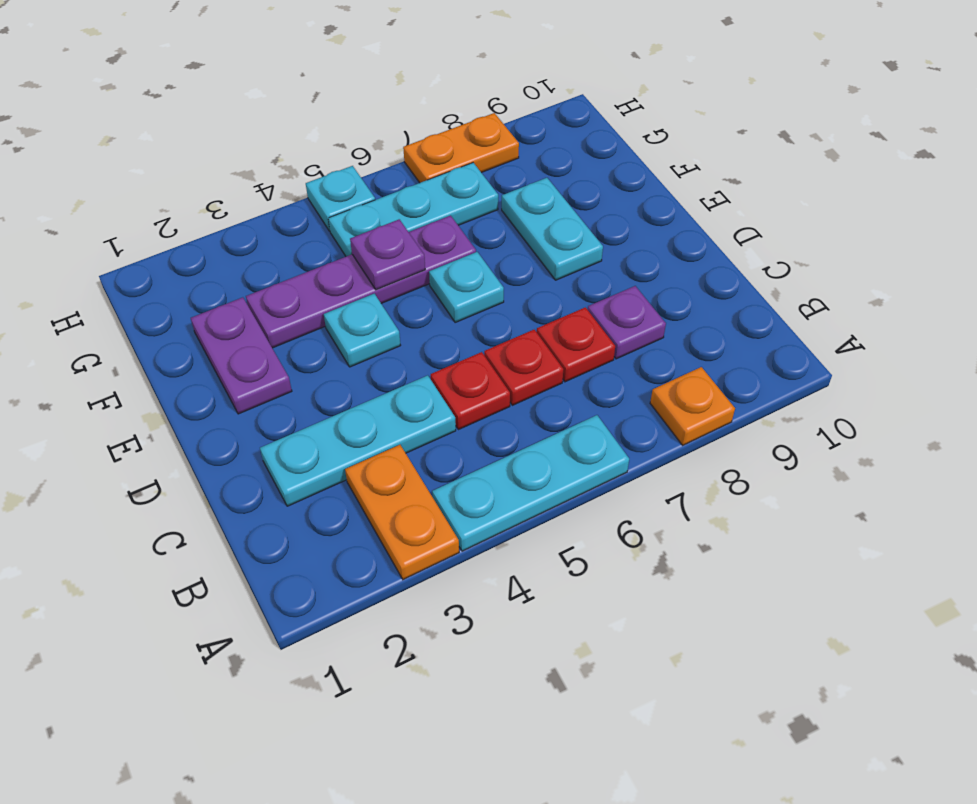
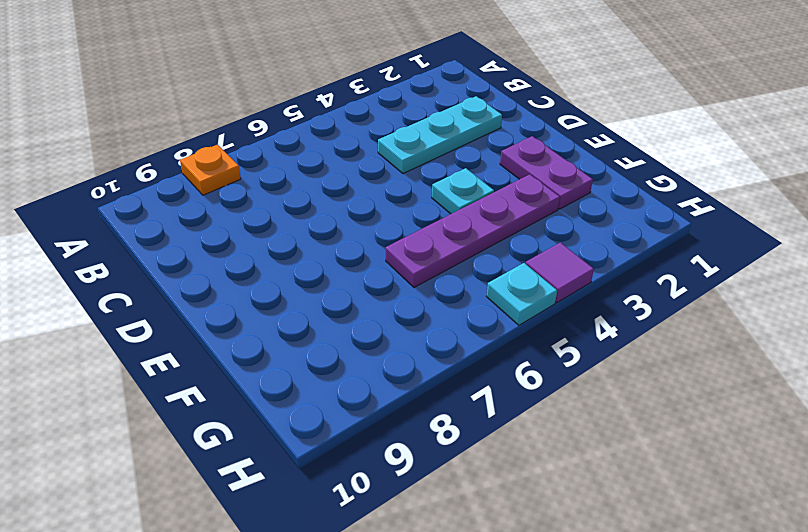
purple tile H4 level 1 -> none
none -> orange plate A3:B3 level 1
none -> cyan plate A4:A6 level 1
none -> red plate C5 level 1

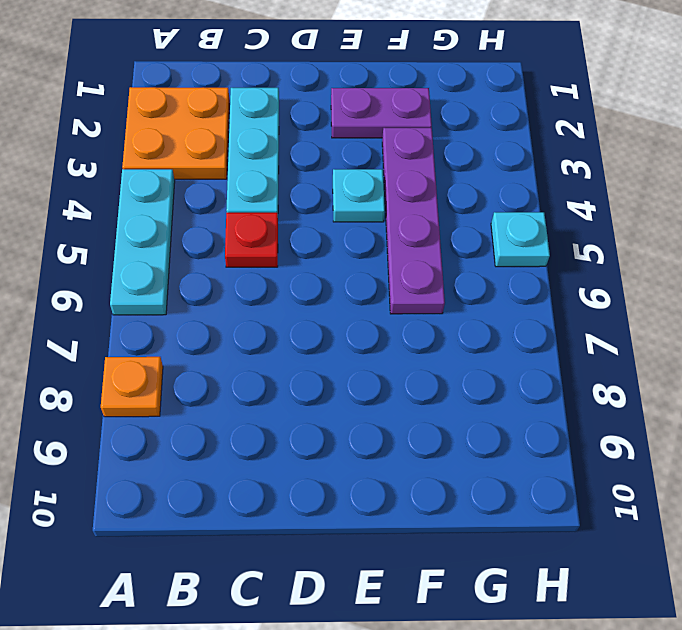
orange plate A2:B3 level 1 -> orange plate A3:B3 level 1
none -> red plate C6 level 1
none -> red plate C7 level 1
none -> purple plate C8 level 1

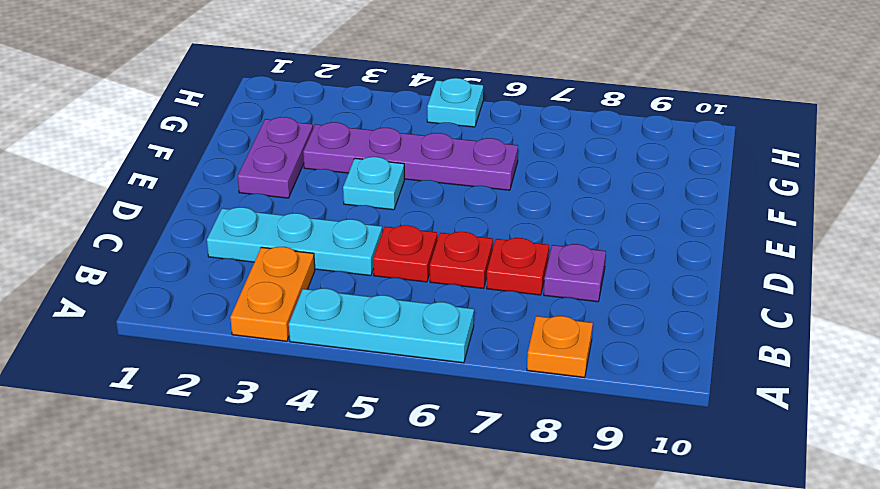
none -> cyan plate E6 level 1
none -> cyan plate E8:F8 level 1
none -> cyan plate G5:G7 level 1

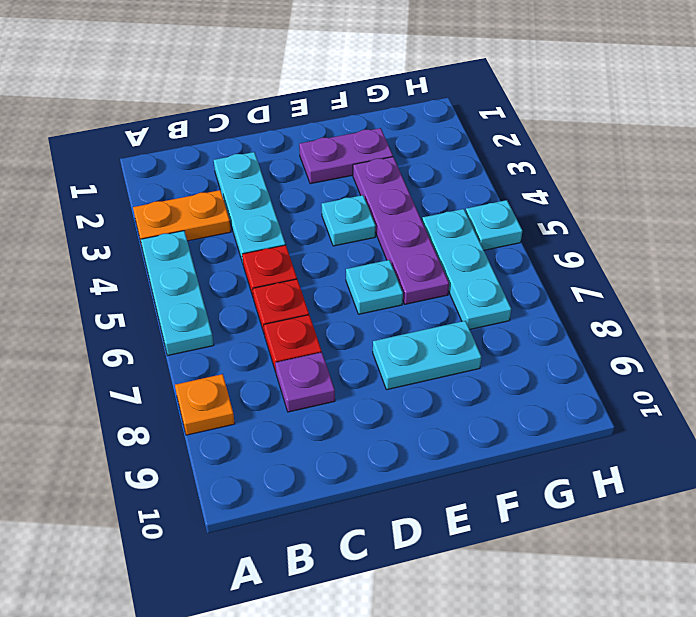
none -> orange plate H7:H8 level 1
none -> purple plate F5 level 2

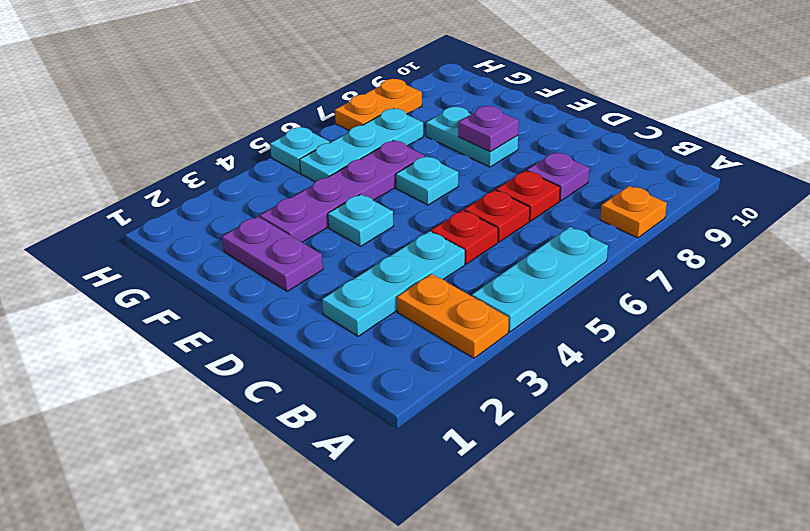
purple plate E8 level 2 -> purple plate F5 level 2

